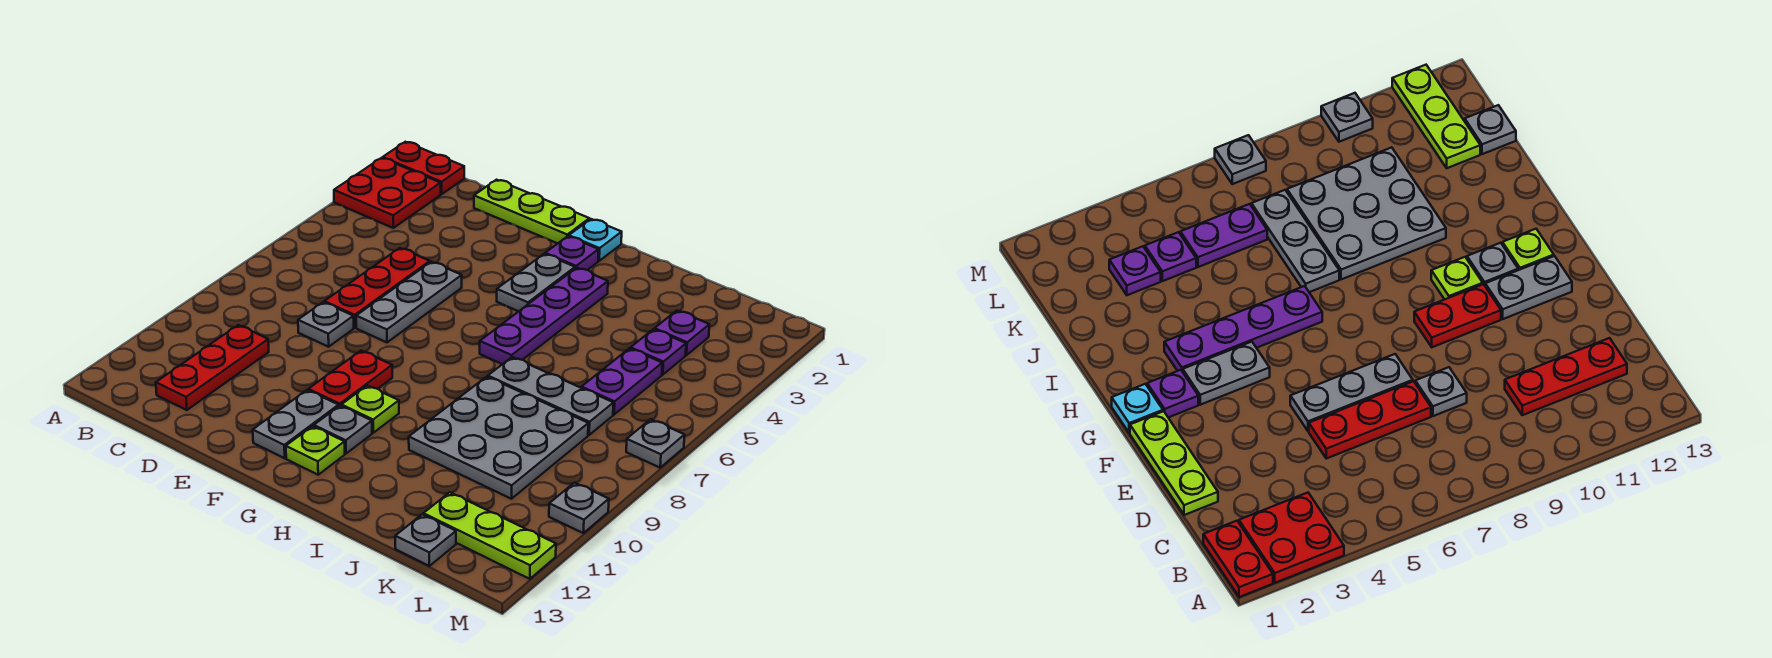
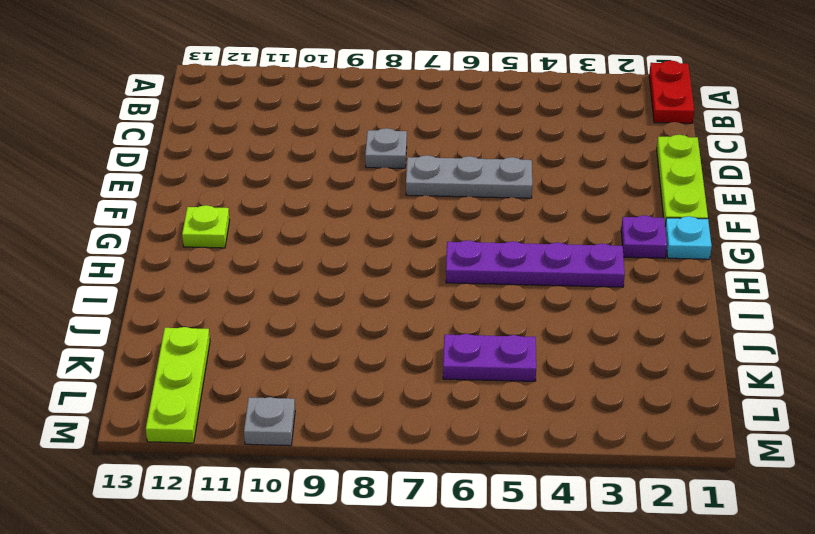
none -> red plate A2:B3 level 1
none -> red plate C10:C12 level 1
none -> red plate D5:D7 level 1

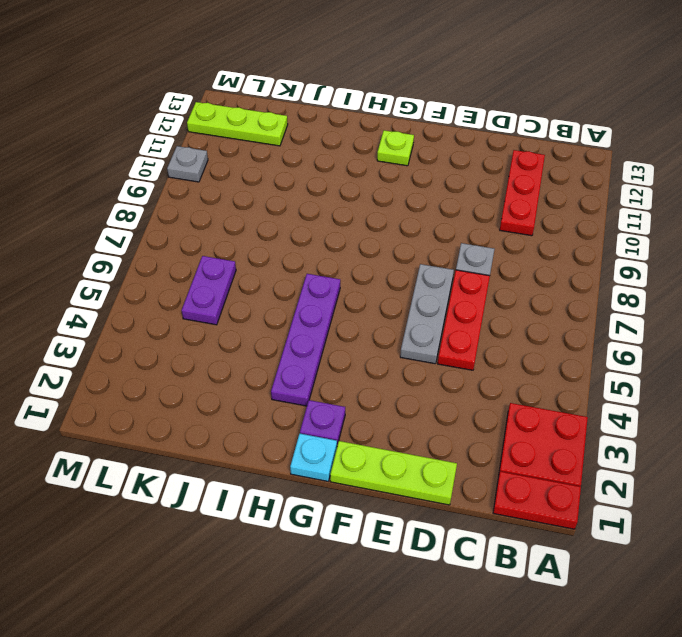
none -> red plate F9:F10 level 1
none -> grey plate F11:F12 level 1
none -> grey plate G3:G4 level 1

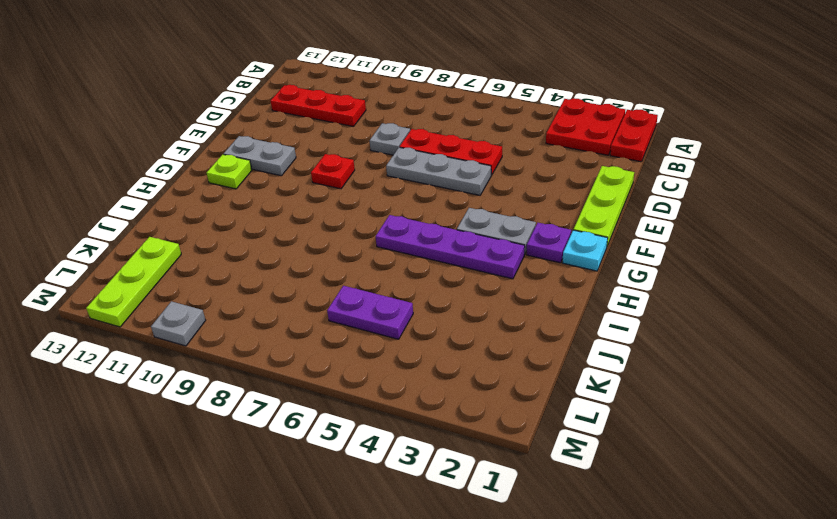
red plate F9 level 1 -> red plate F9:F10 level 1
none -> lime plate G10 level 1
none -> grey plate G11 level 1
none -> grey plate I7:K7 level 1

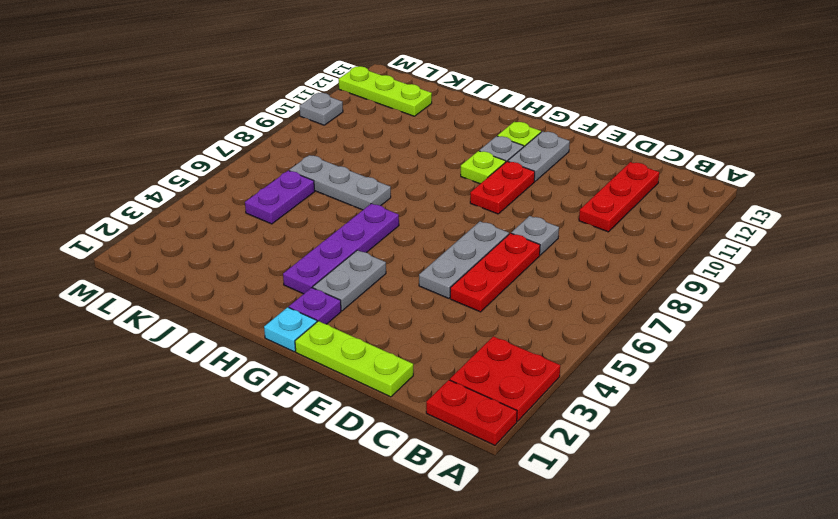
none -> grey plate I8:K10 level 1
none -> purple plate K3 level 1
none -> purple plate K4 level 1

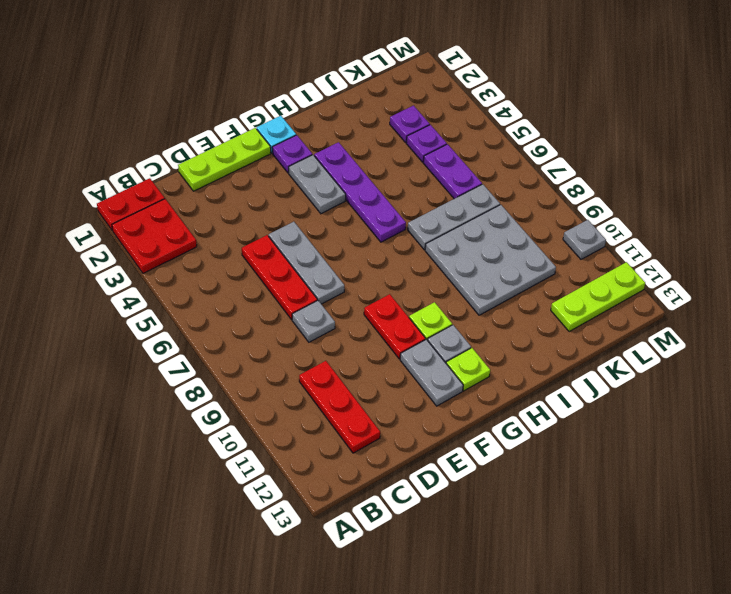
none -> grey plate K13 level 1
none -> grey plate M7 level 1

